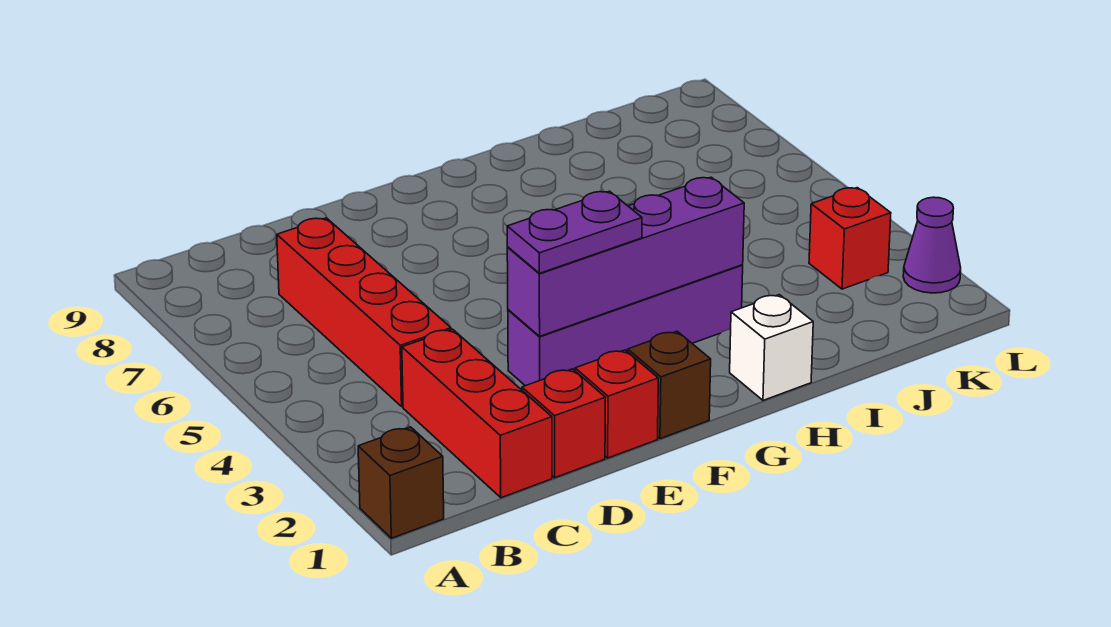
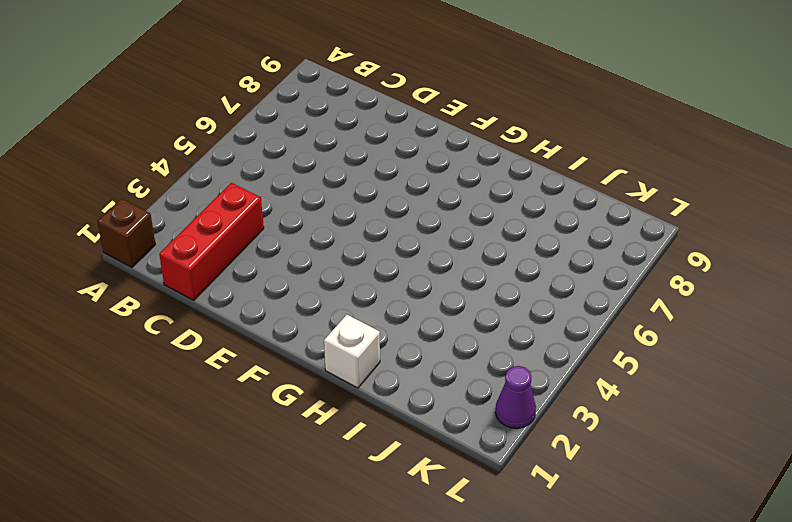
none -> red brick C4:C7 level 1
none -> red brick D1 level 1
none -> red brick E1 level 1

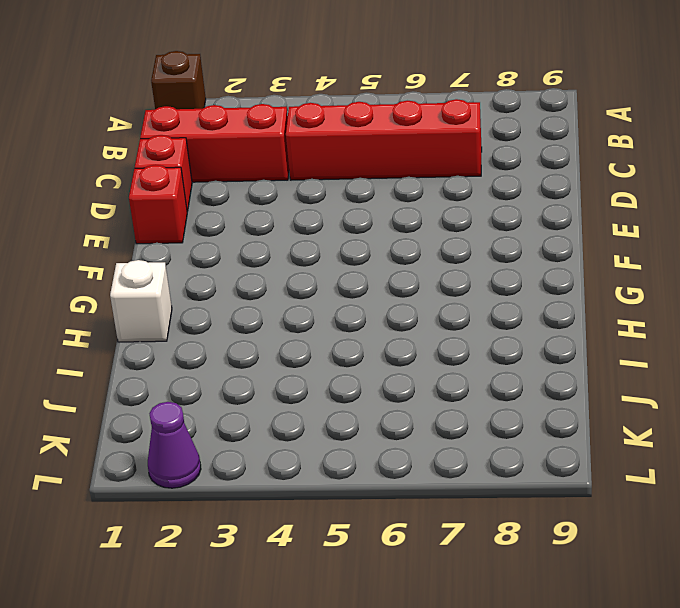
none -> purple brick E3:H3 level 1
none -> brown brick F1 level 1
none -> red brick K3 level 1

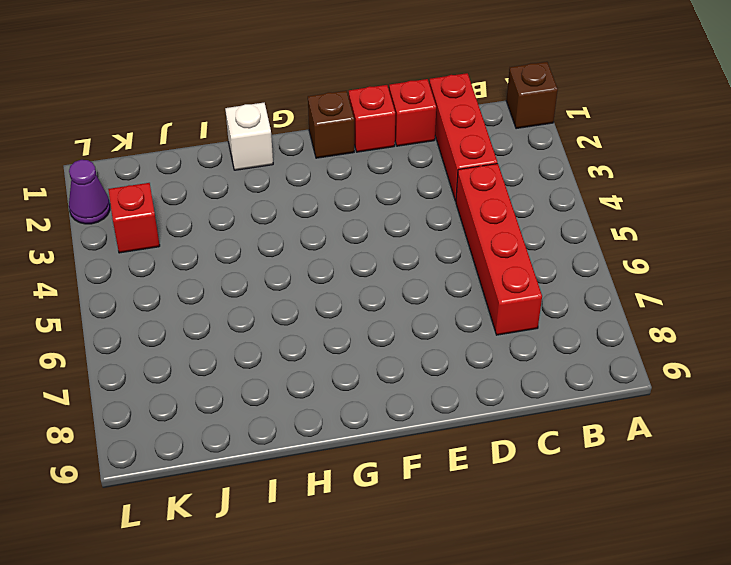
none -> purple brick E3:H3 level 1
none -> purple brick E3:H3 level 2
none -> purple plate E3:F3 level 3

